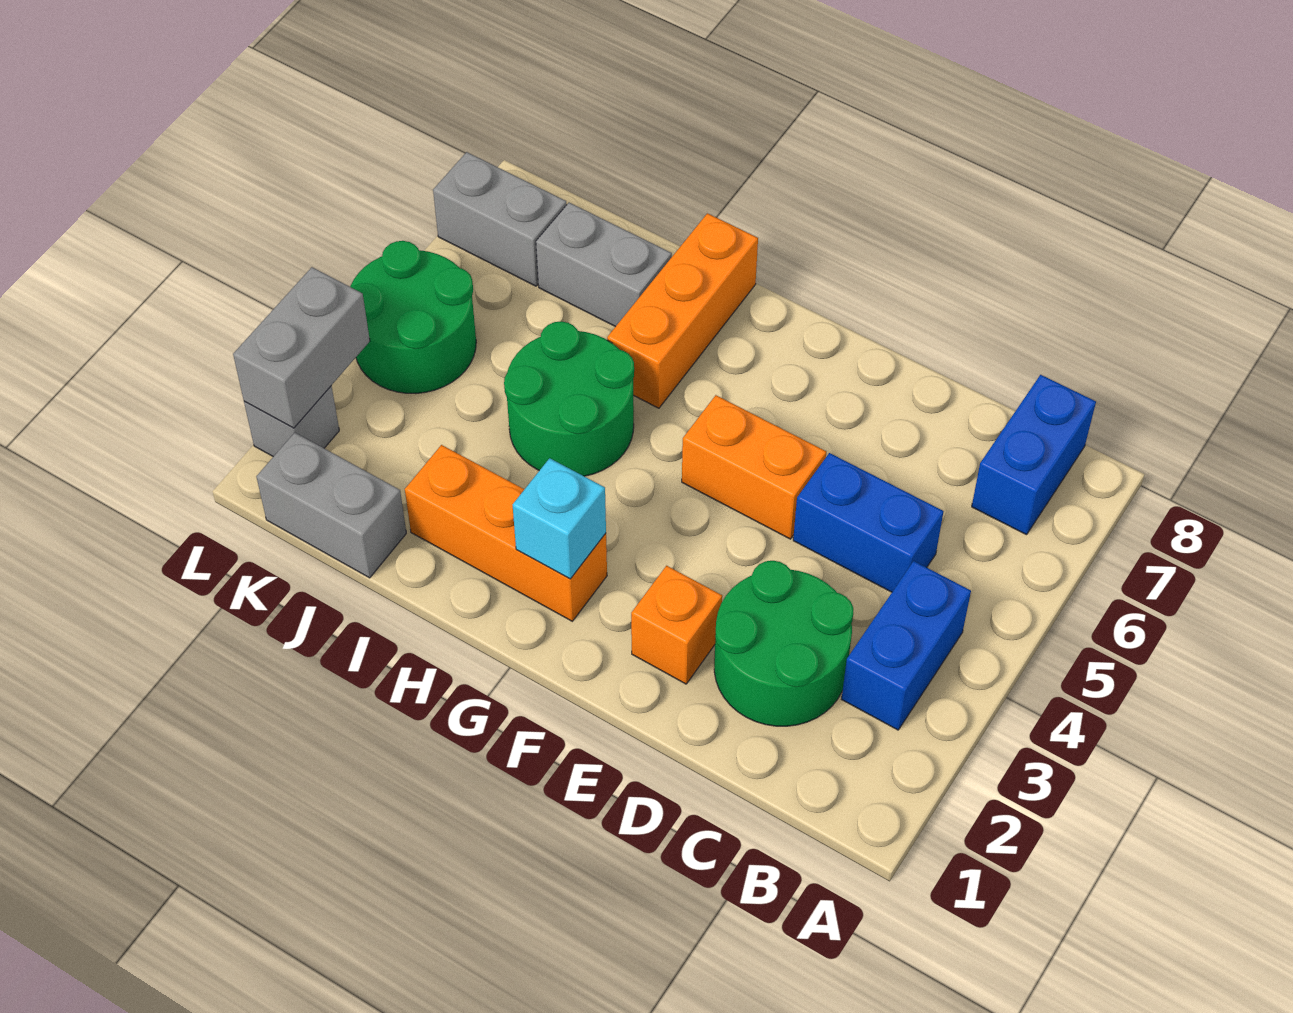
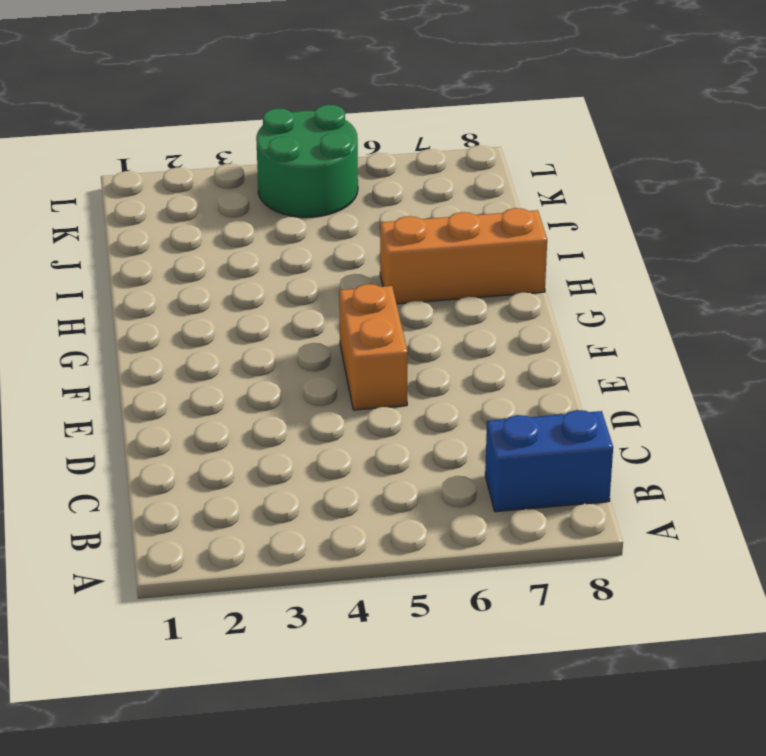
none -> blue brick B3:B4 level 1
none -> green round brick C2:D3 level 1
none -> blue brick C5:D5 level 1

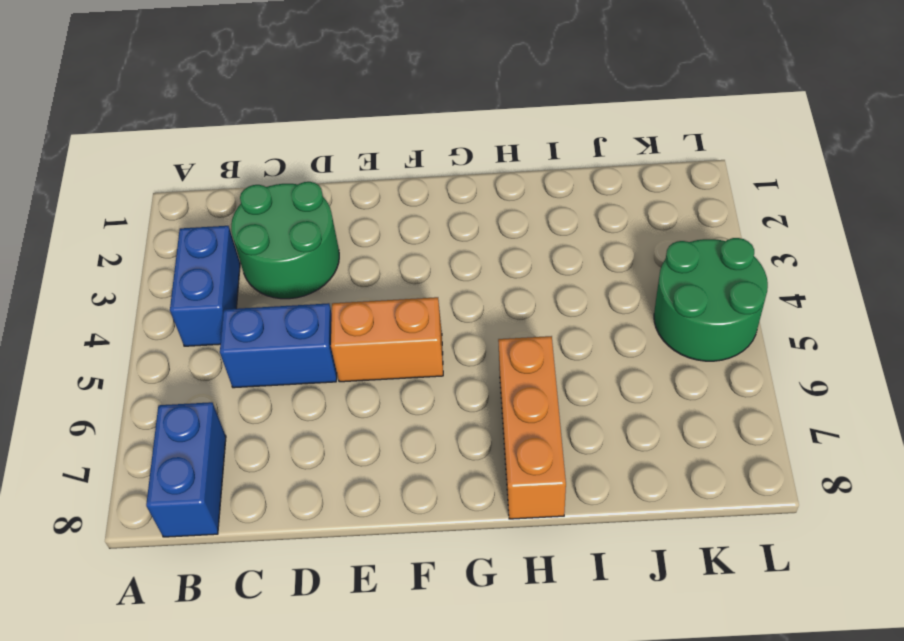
none -> orange brick E2 level 1
none -> orange brick G2:I2 level 1
none -> green round brick H4:I5 level 1

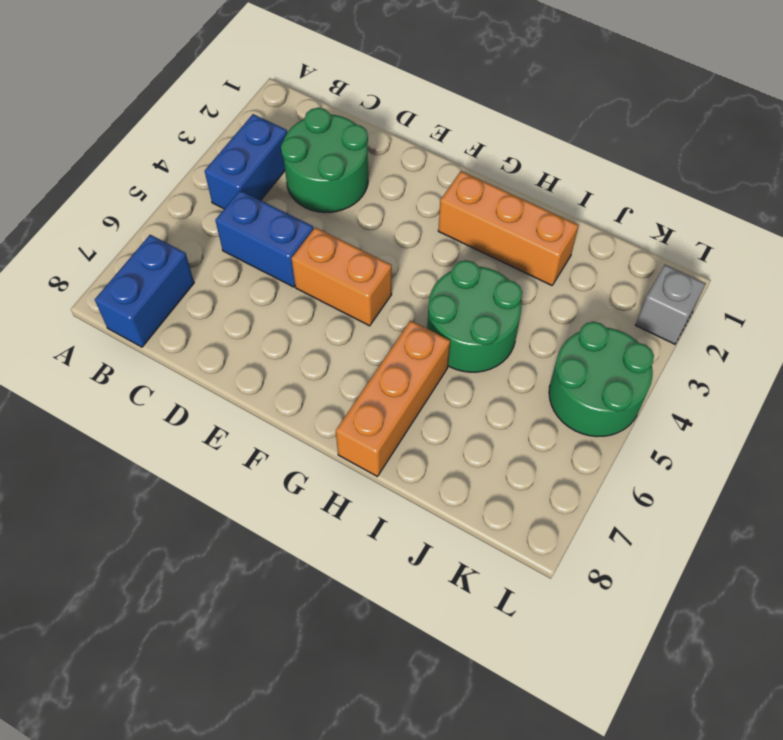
none -> orange brick E2 level 1
none -> grey brick I7:J7 level 1
none -> grey brick J1:K1 level 1

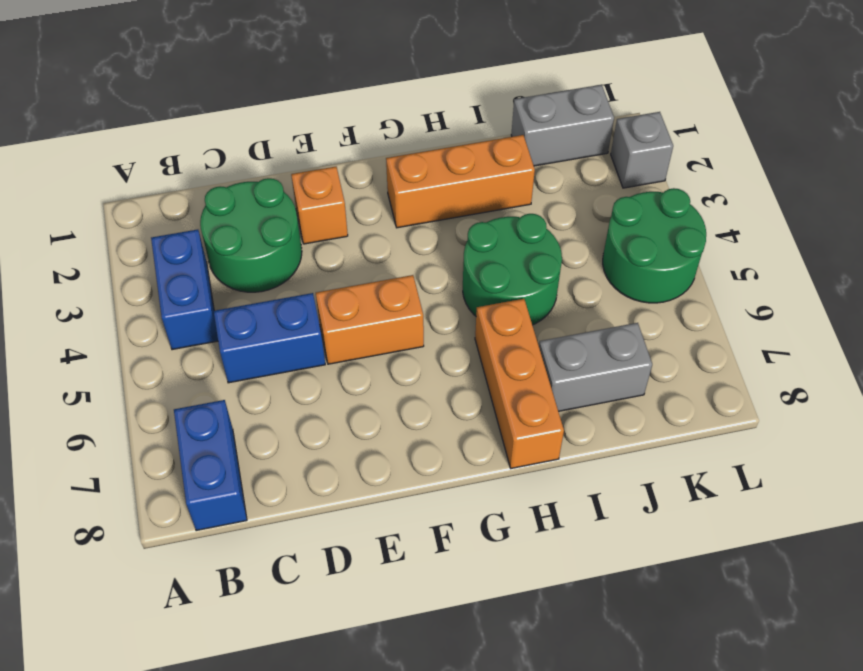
none -> grey brick K7:L7 level 1
none -> cyan brick G2 level 2
none -> grey brick L2:L3 level 2

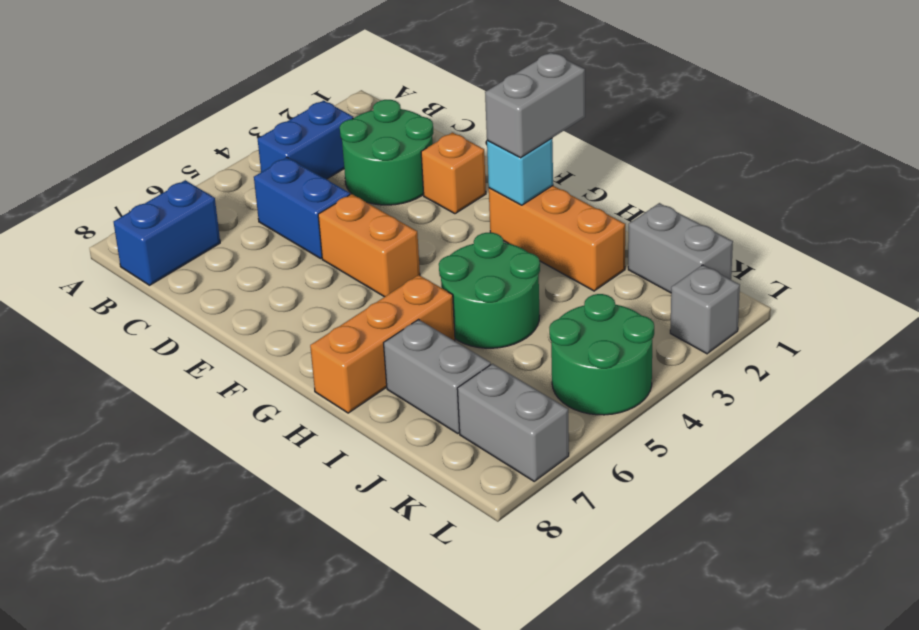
grey brick G1:G2 level 3 -> grey brick L2:L3 level 2

